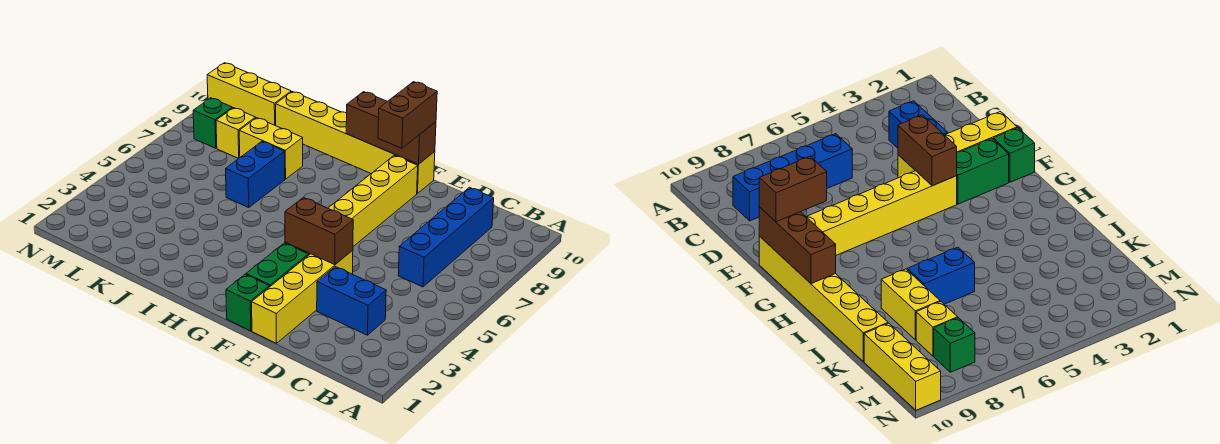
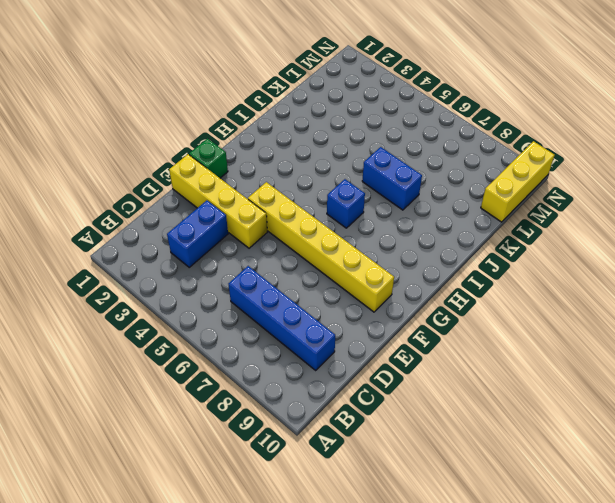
blue brick H6 level 1 -> none
none -> green brick F2:F3 level 1
none -> yellow brick F10:K10 level 1
none -> yellow brick J8:K8 level 1

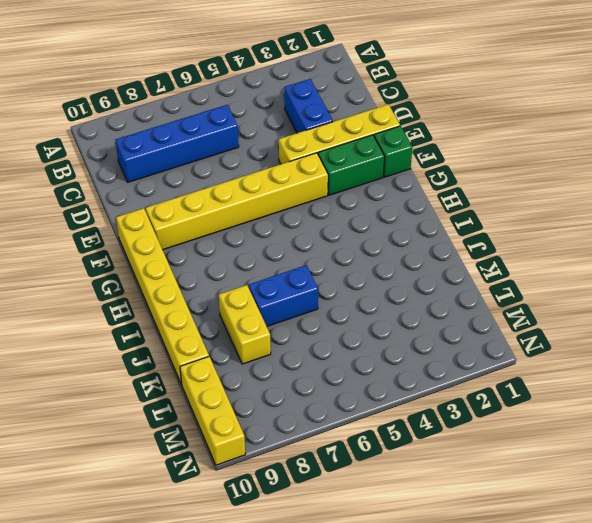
none -> yellow brick L8 level 1
none -> green brick M8 level 1
none -> brown brick E4:F4 level 2

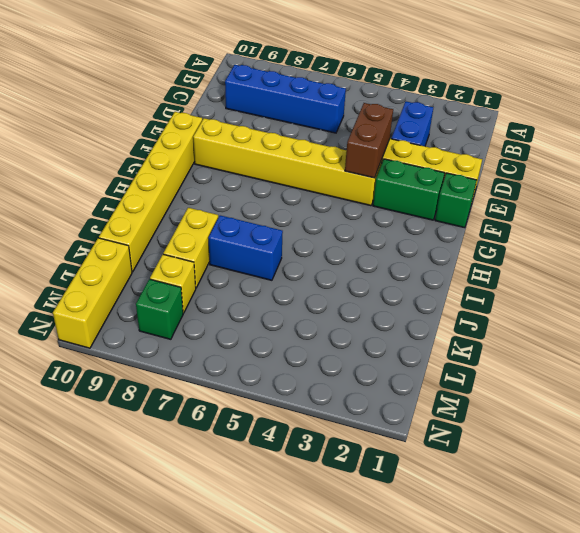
none -> brown brick F10:H10 level 2
none -> brown brick F9:F10 level 3

